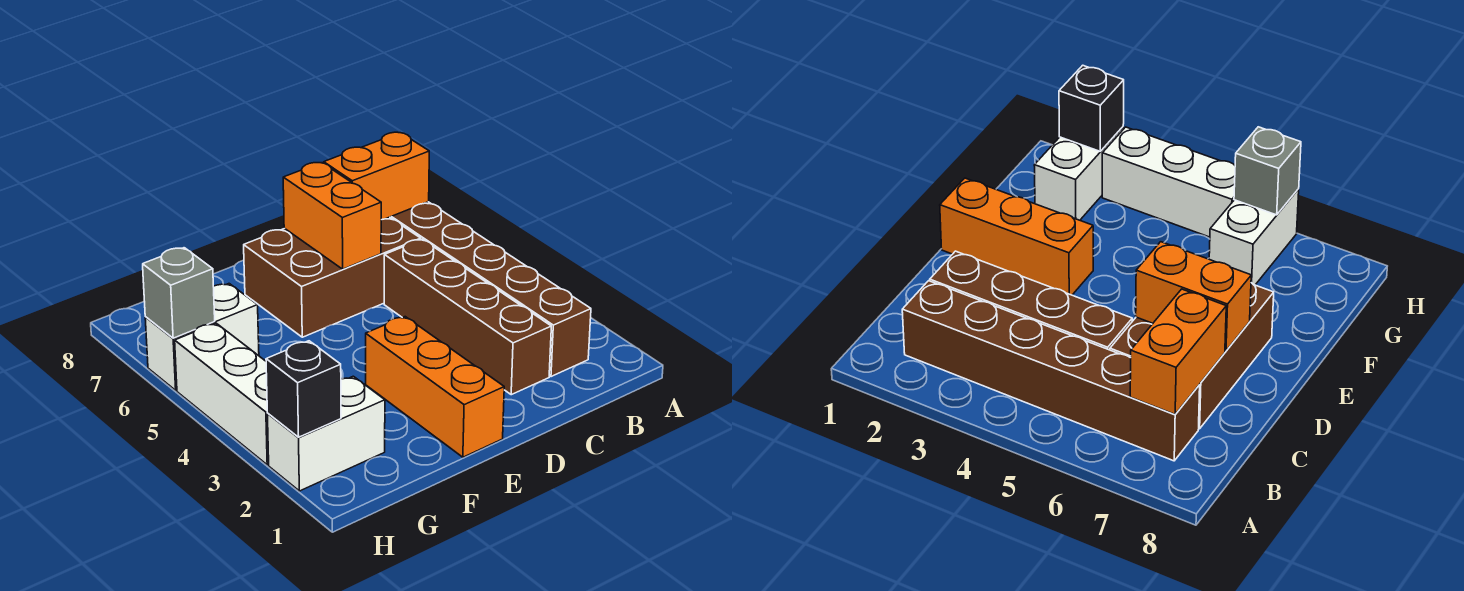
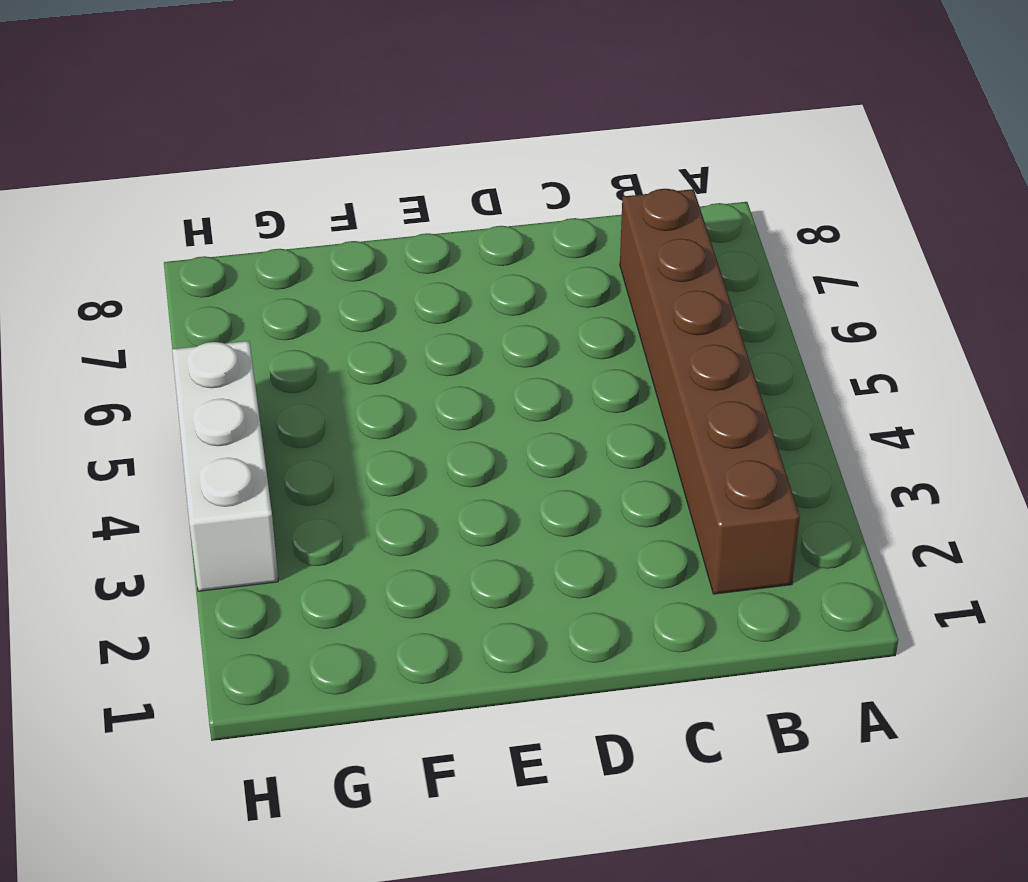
none -> brown brick C2:C5 level 1
none -> brown brick C6:E7 level 1

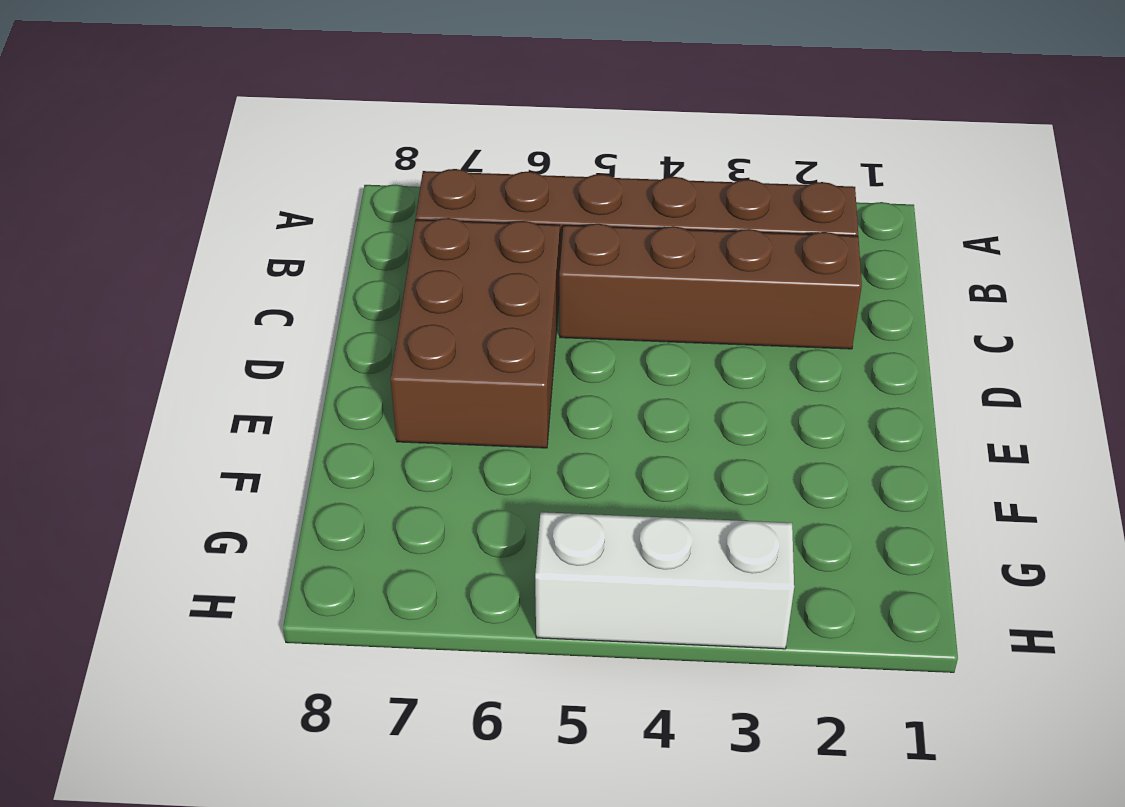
none -> orange brick E1:E3 level 1
none -> white brick G2:H2 level 1

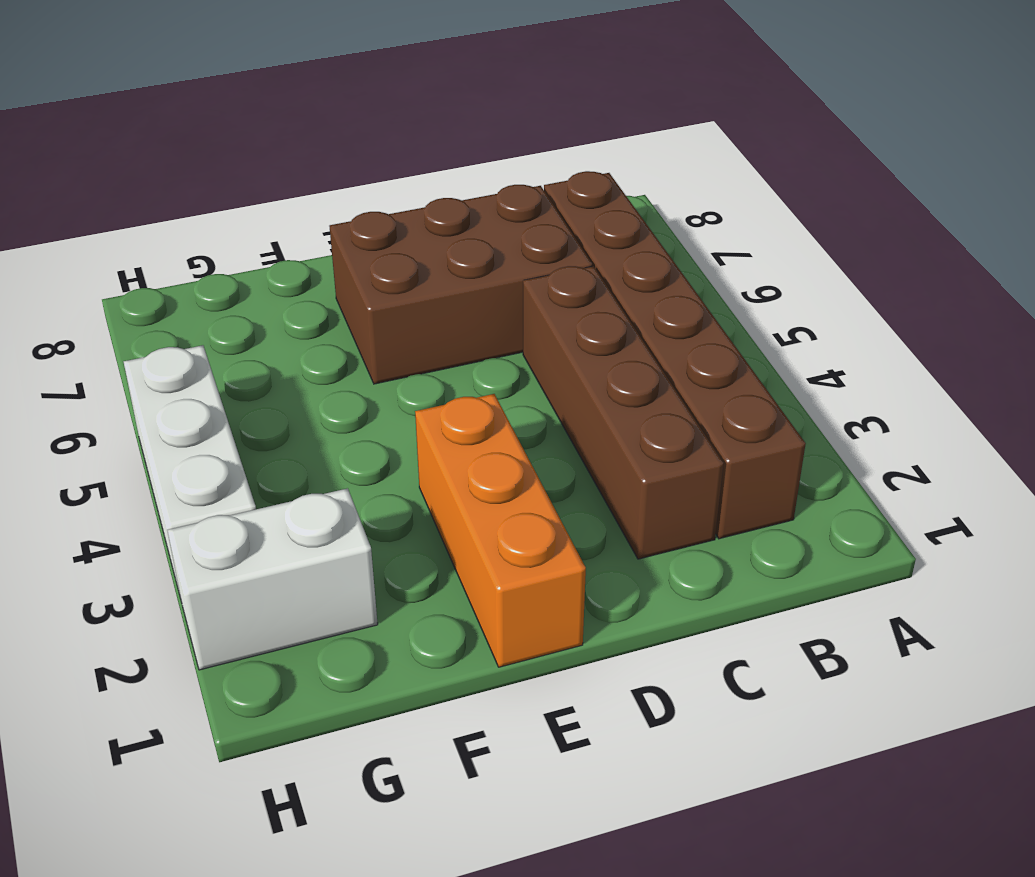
none -> white brick G6:H6 level 1
none -> orange brick B7:C7 level 2

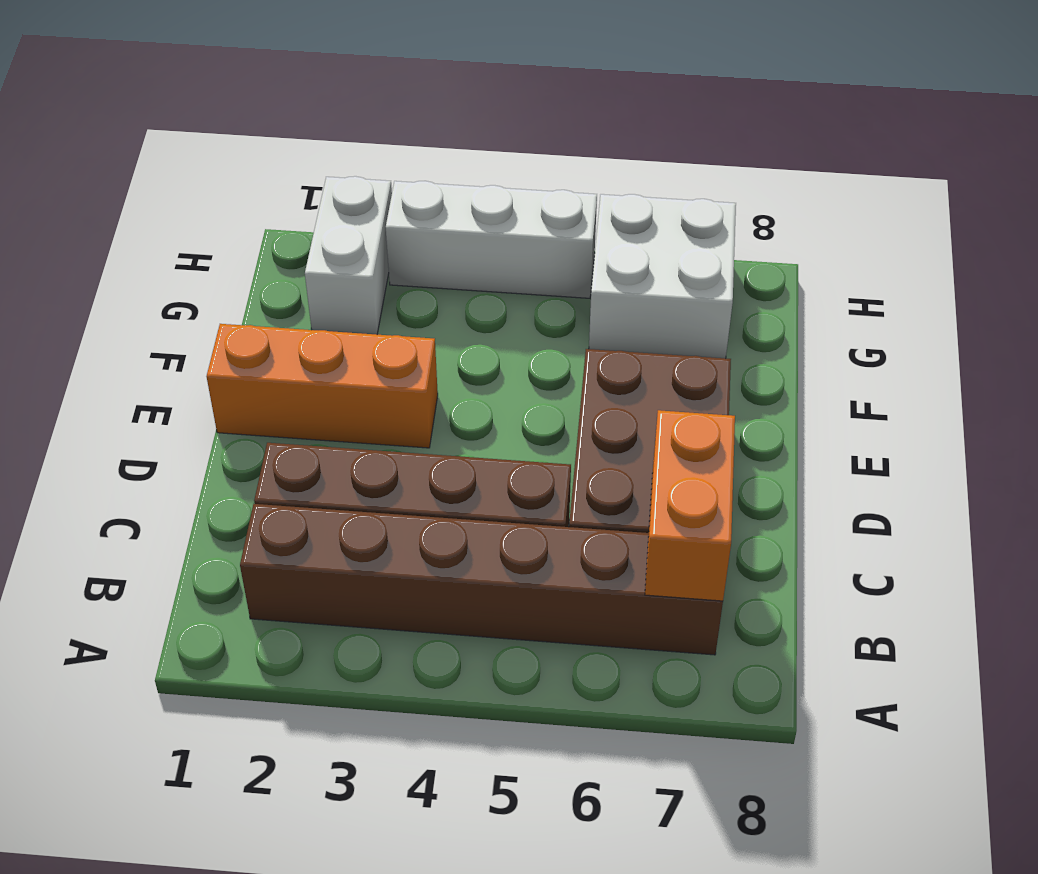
white brick G6:H7 level 1 -> white brick G6:H6 level 1
none -> orange brick D6:D7 level 2
none -> black brick H2 level 2

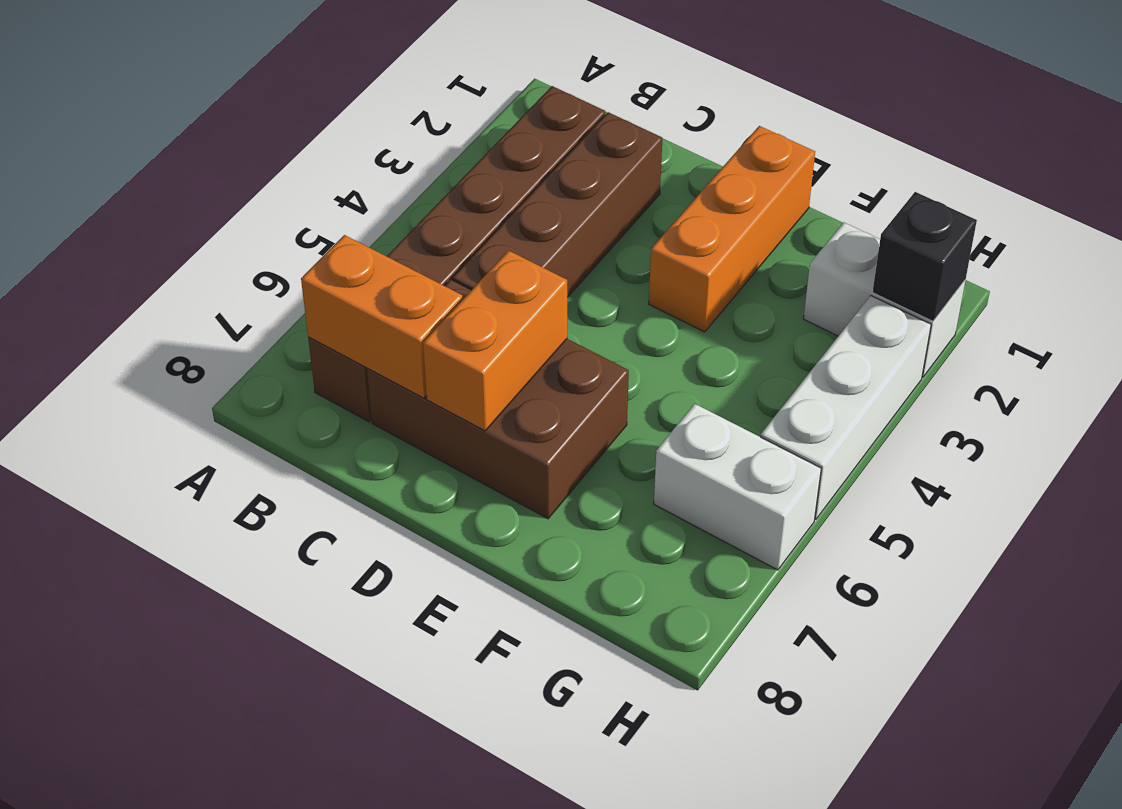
none -> grey brick H6 level 2

